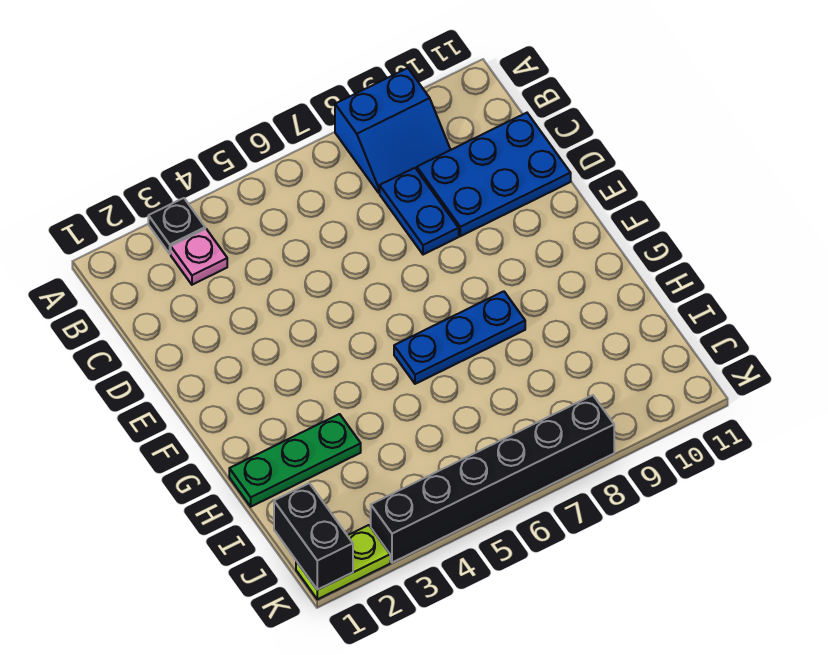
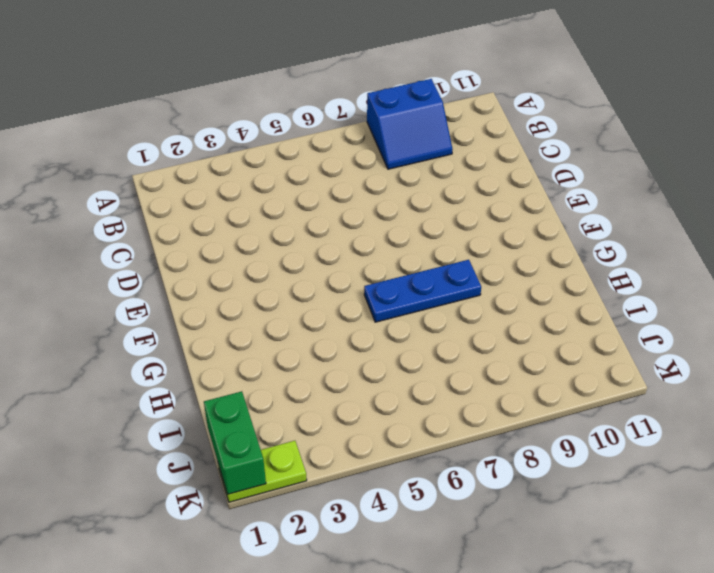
green brick J1:K1 level 2 -> black brick J1:K1 level 2
none -> black plate A3 level 1
none -> pink plate B3 level 1

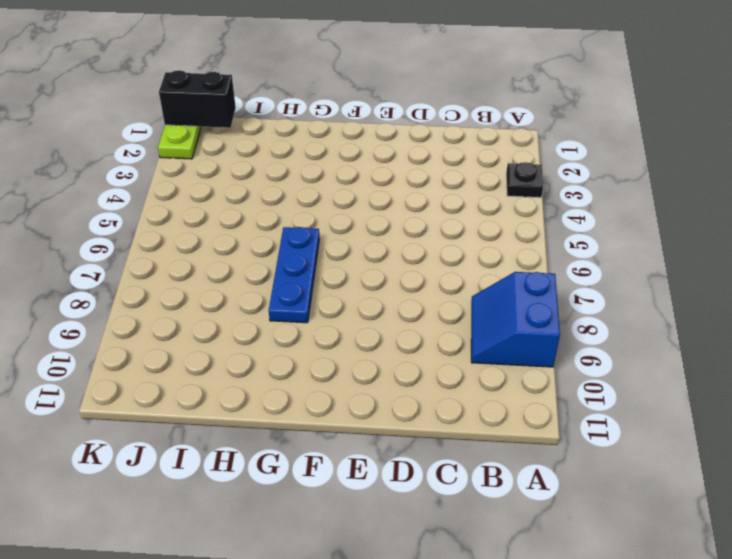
none -> pink plate B3 level 1
none -> blue plate C8:D8 level 1

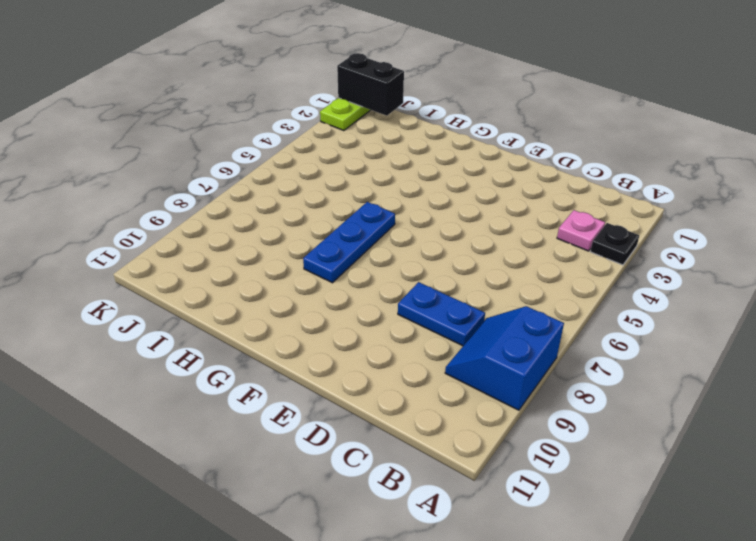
none -> blue plate C9:D11 level 1
none -> green plate H1:H3 level 1

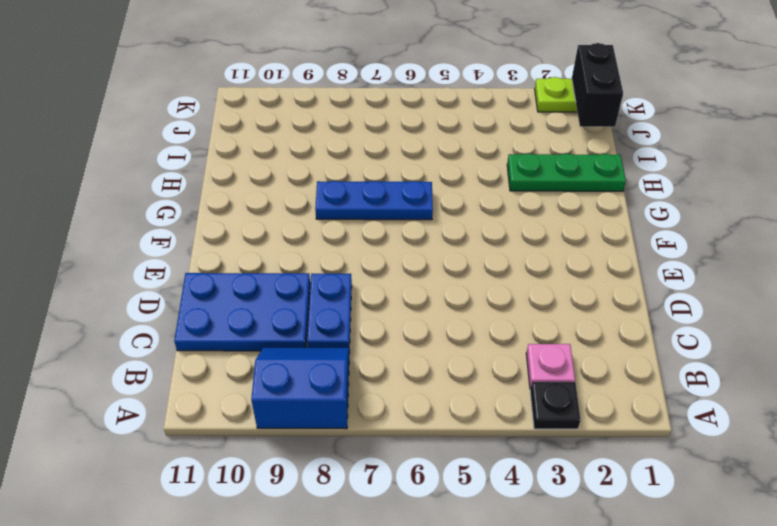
none -> black brick K3:K8 level 1

